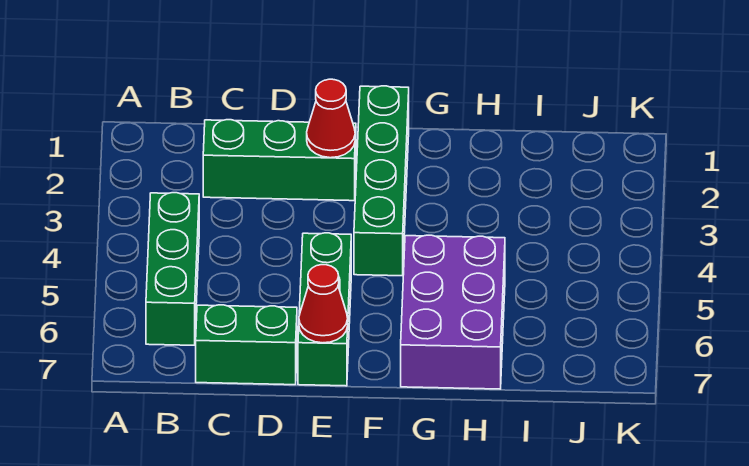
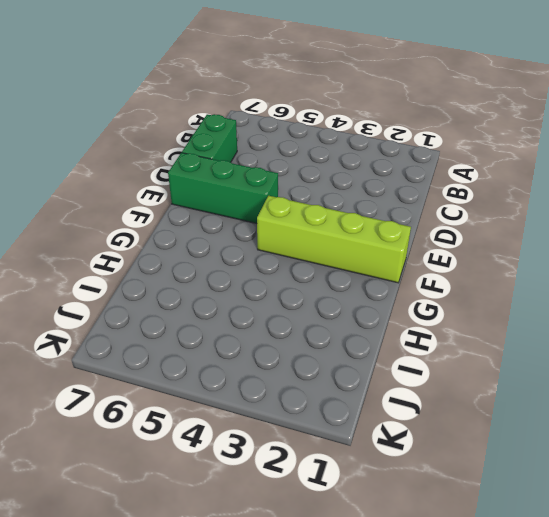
lime brick F1:F4 level 1 -> green brick F1:F4 level 1
none -> green brick B4:B6 level 1
none -> green brick C2:E2 level 1

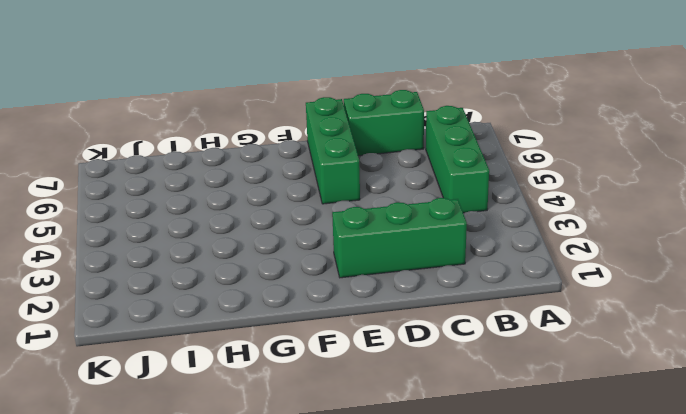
none -> green brick F1:F4 level 1
none -> purple brick G5:H7 level 1

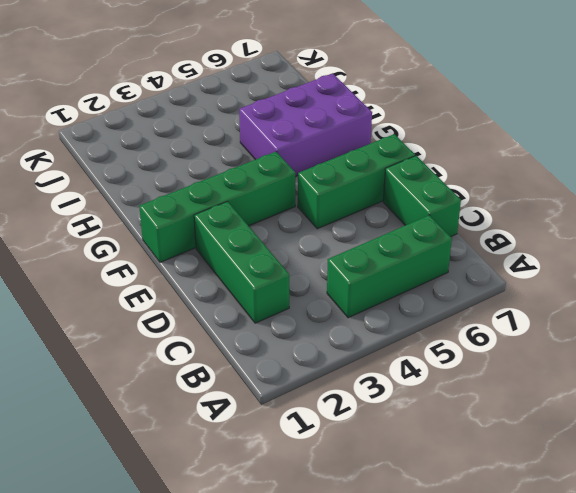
none -> red cone E2 level 2
none -> red cone E7 level 2

